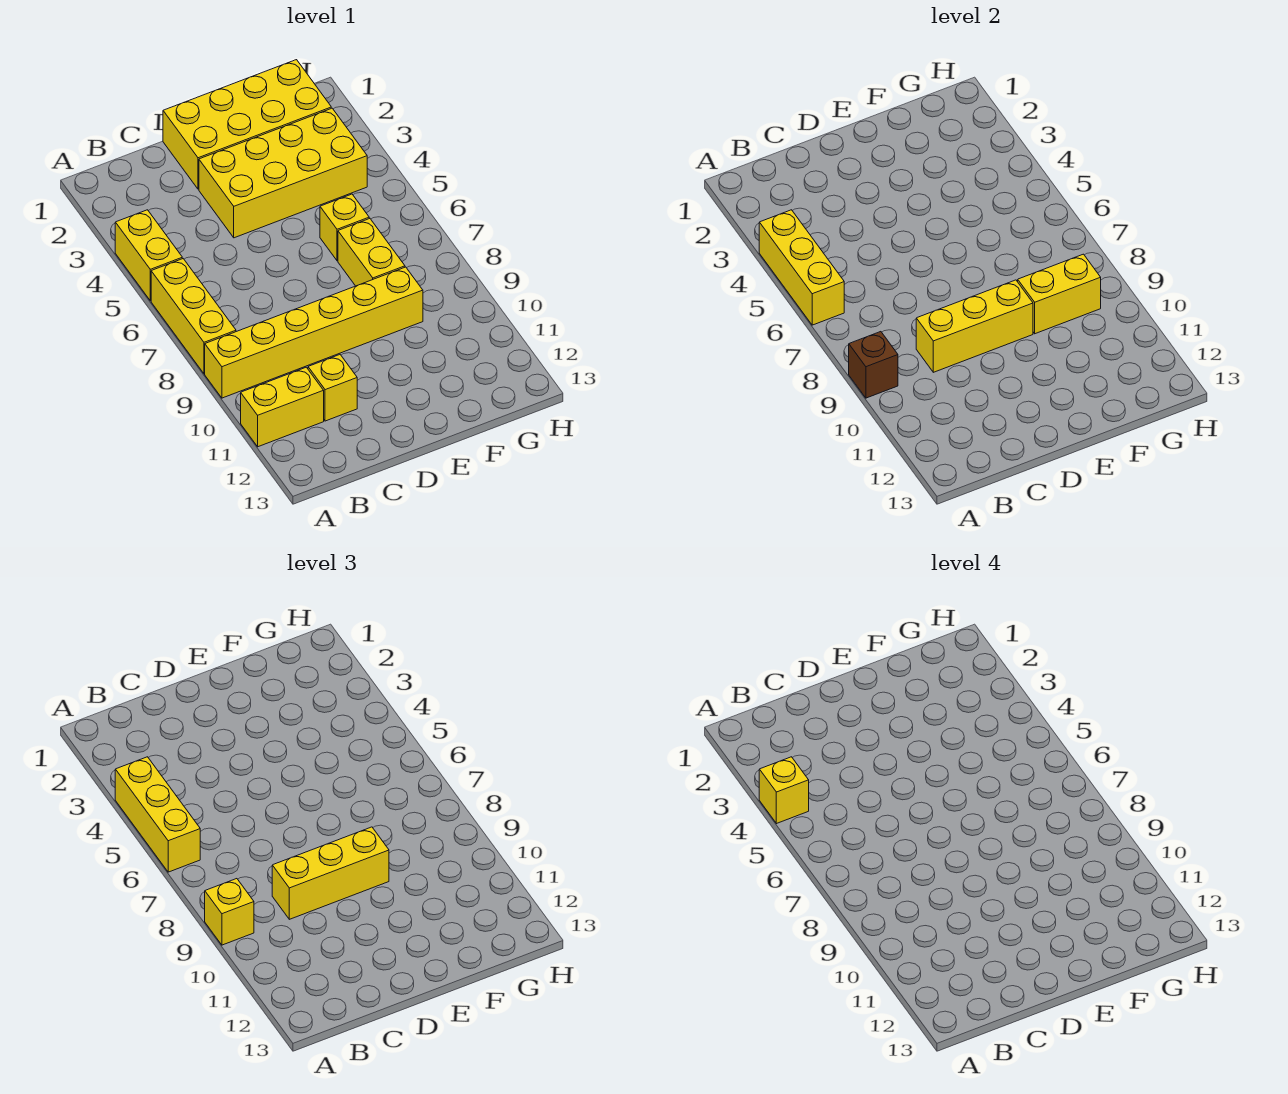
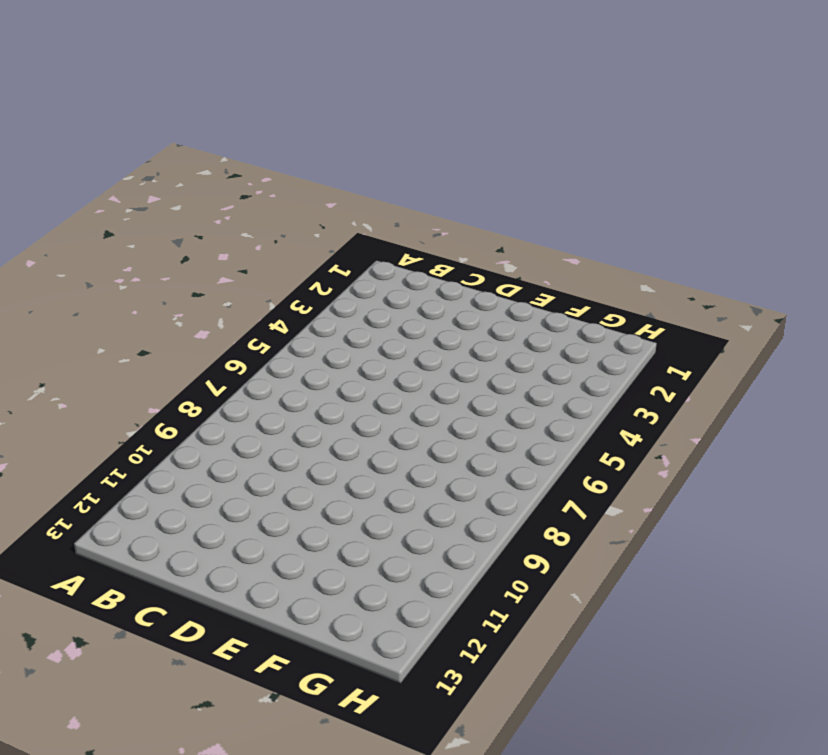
none -> yellow brick A4:A5 level 1
none -> yellow brick A6:A8 level 1
none -> yellow brick A9:F9 level 1

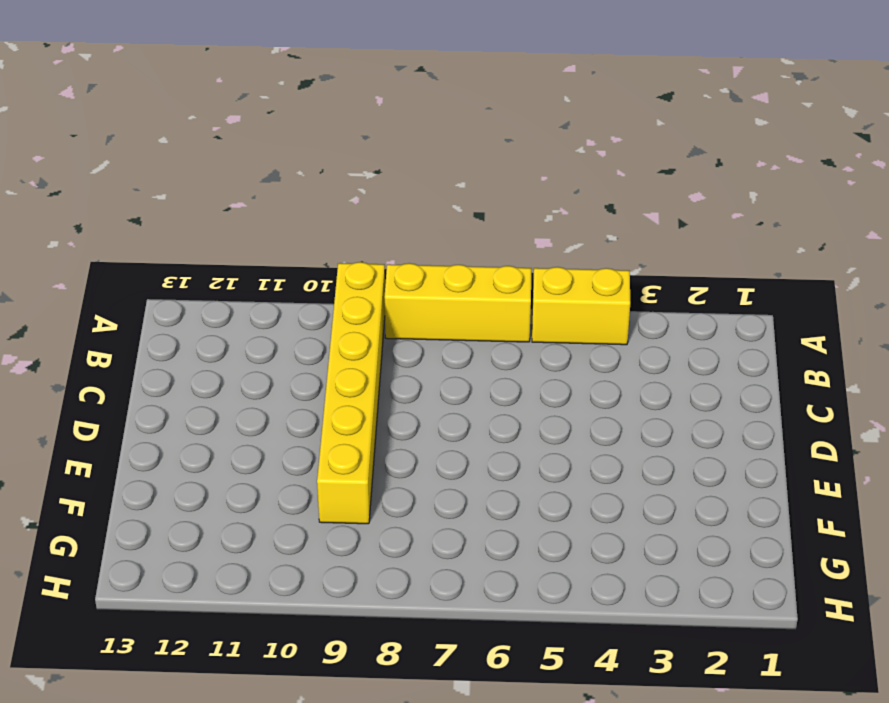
none -> yellow brick A11:B11 level 1
none -> yellow brick C11 level 1
none -> yellow brick D1:G2 level 1

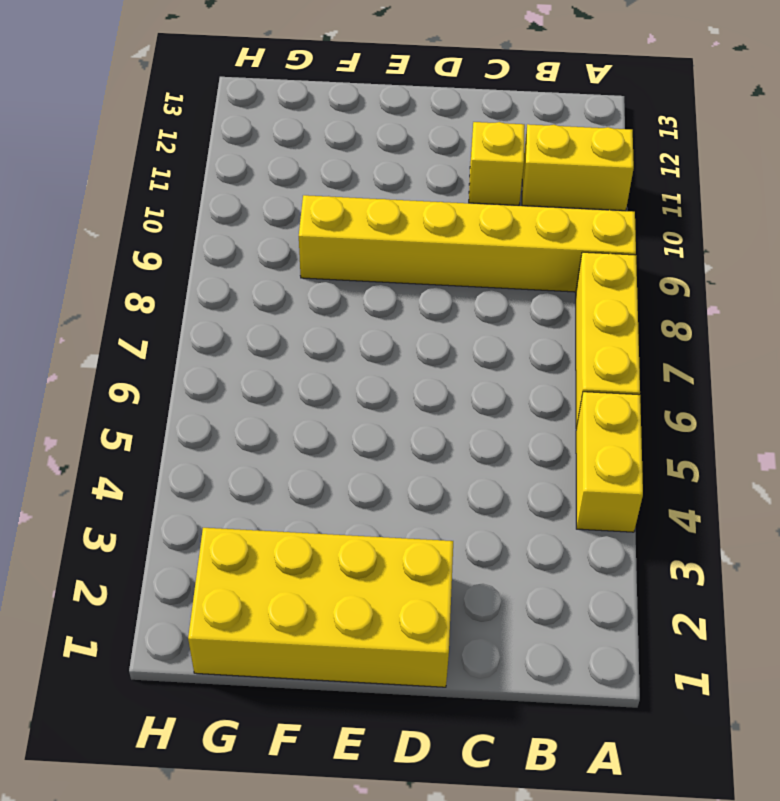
none -> yellow brick D3:G4 level 1
none -> yellow brick F6 level 1
none -> yellow brick F7:F8 level 1

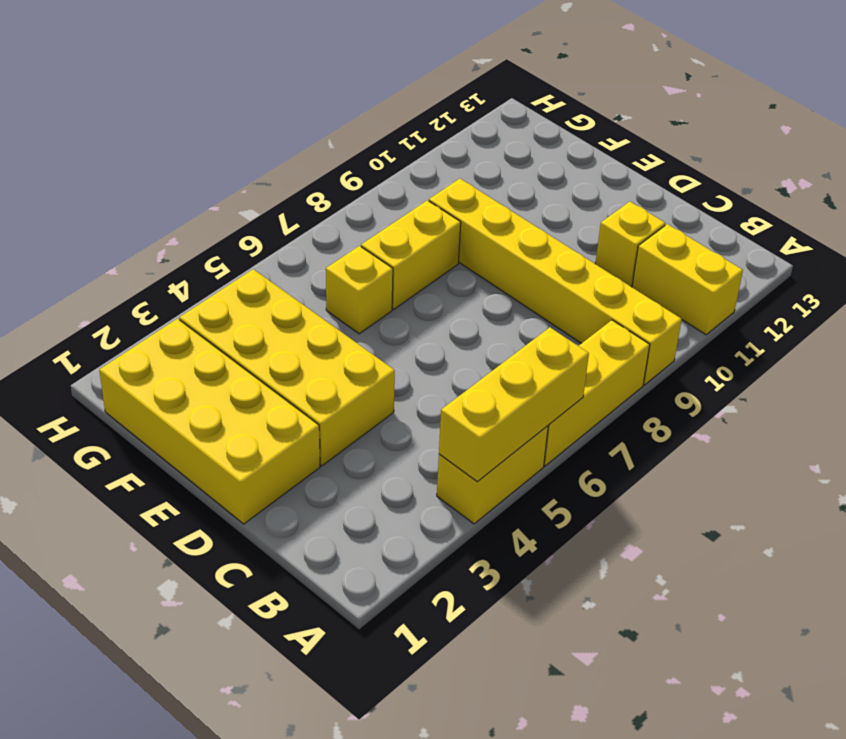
none -> brown brick A9 level 2
none -> yellow brick C9:E9 level 2
none -> yellow brick F9:G9 level 2

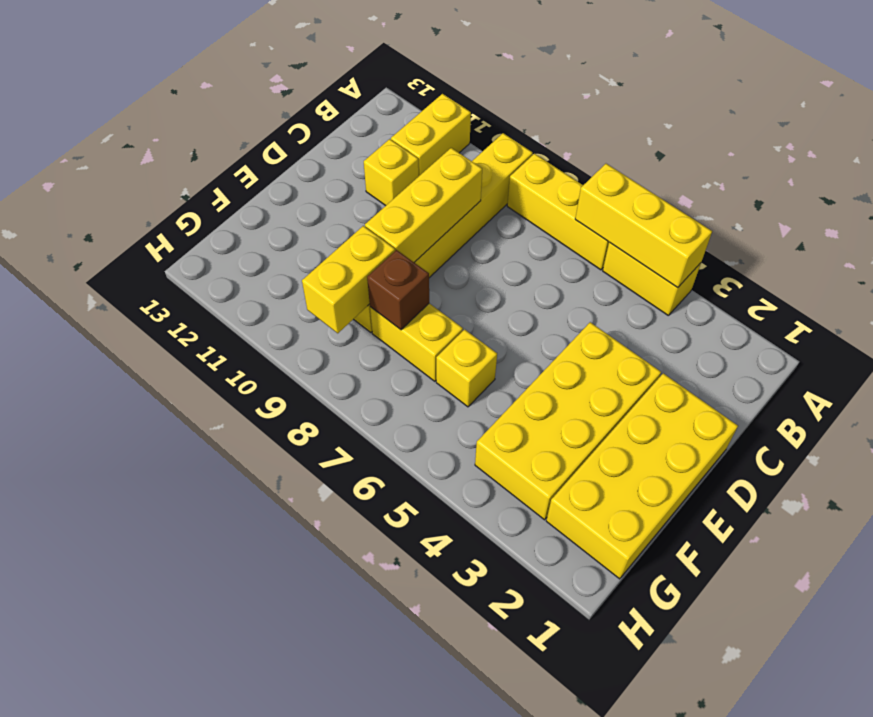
brown brick F8 level 2 -> brown brick A9 level 2
none -> yellow brick A4:A6 level 3
none -> yellow brick A9 level 3
none -> yellow brick C9:E9 level 3

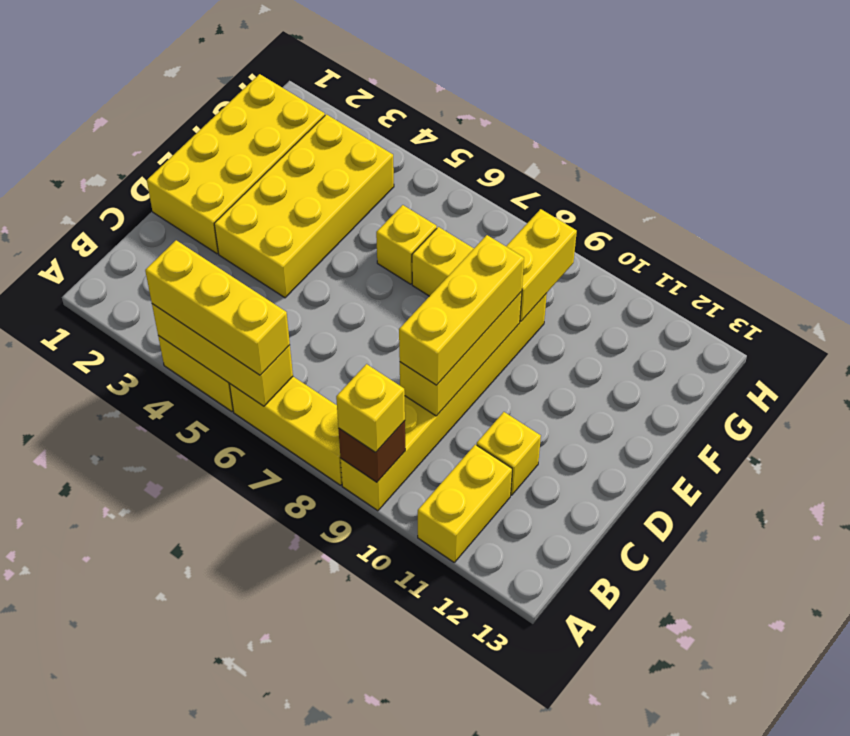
none -> yellow brick A4 level 4

